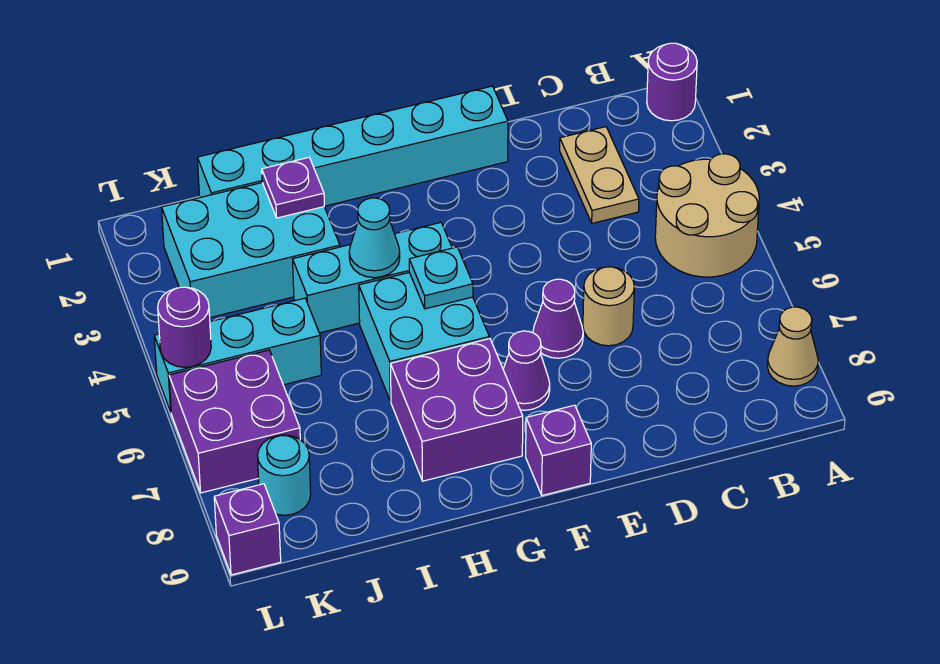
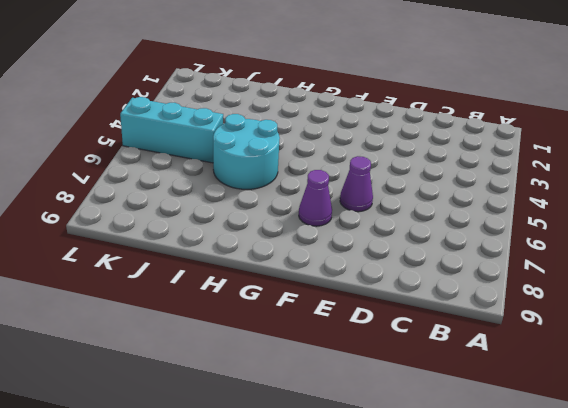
cyan round brick H5:I6 level 1 -> cyan brick G5:H6 level 1
none -> purple round brick A1 level 1
none -> tan round brick A4:B5 level 1
none -> tan cone A8 level 1

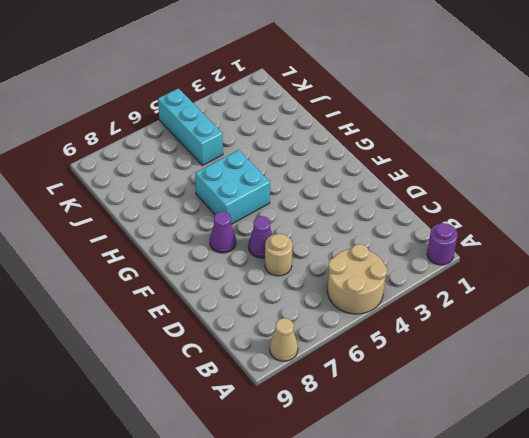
none -> tan plate C2:C3 level 1
none -> cyan brick E1:J1 level 1
none -> purple brick F9 level 1

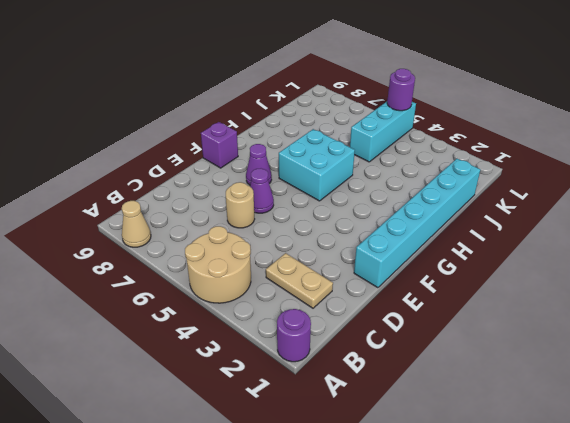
none -> cyan brick G4:I4 level 1
none -> purple brick G7:H8 level 1
none -> cyan brick I2:K3 level 1

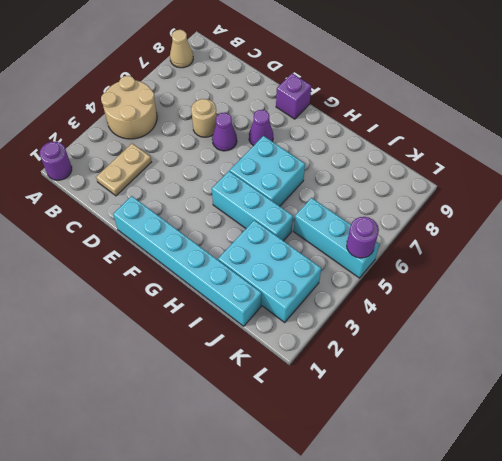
none -> purple brick G7:H8 level 1
none -> purple brick K6:L7 level 1
none -> cyan round brick K8 level 1

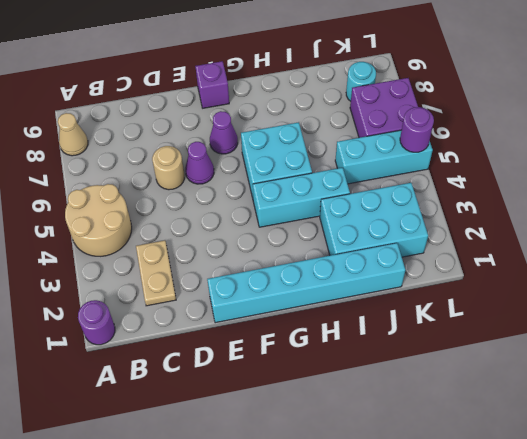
none -> purple brick G7:H8 level 1
none -> purple brick L9 level 1
none -> cyan plate G5 level 2

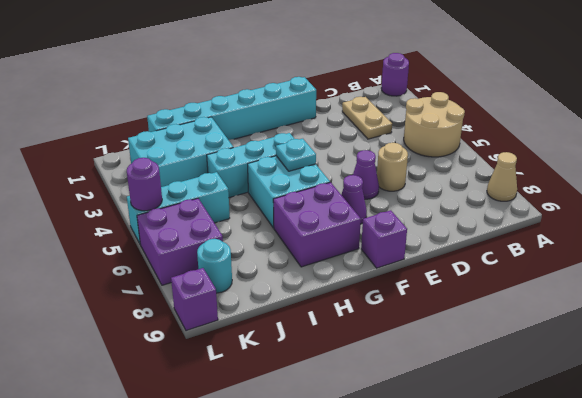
none -> cyan cone H4 level 2
none -> purple plate I2 level 2

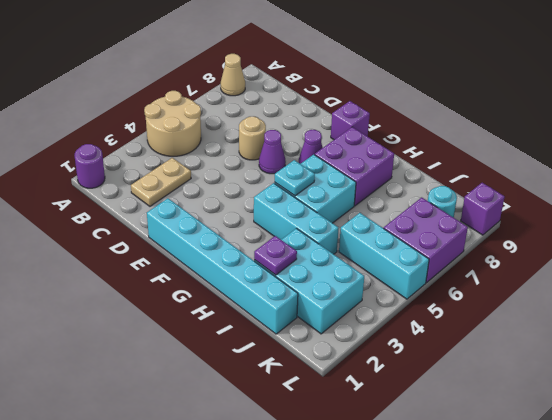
none -> cyan cone H4 level 2
none -> purple round brick L5 level 2

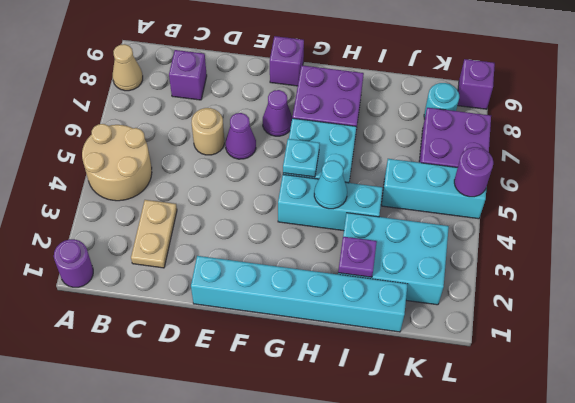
purple brick C8 level 1 -> none

